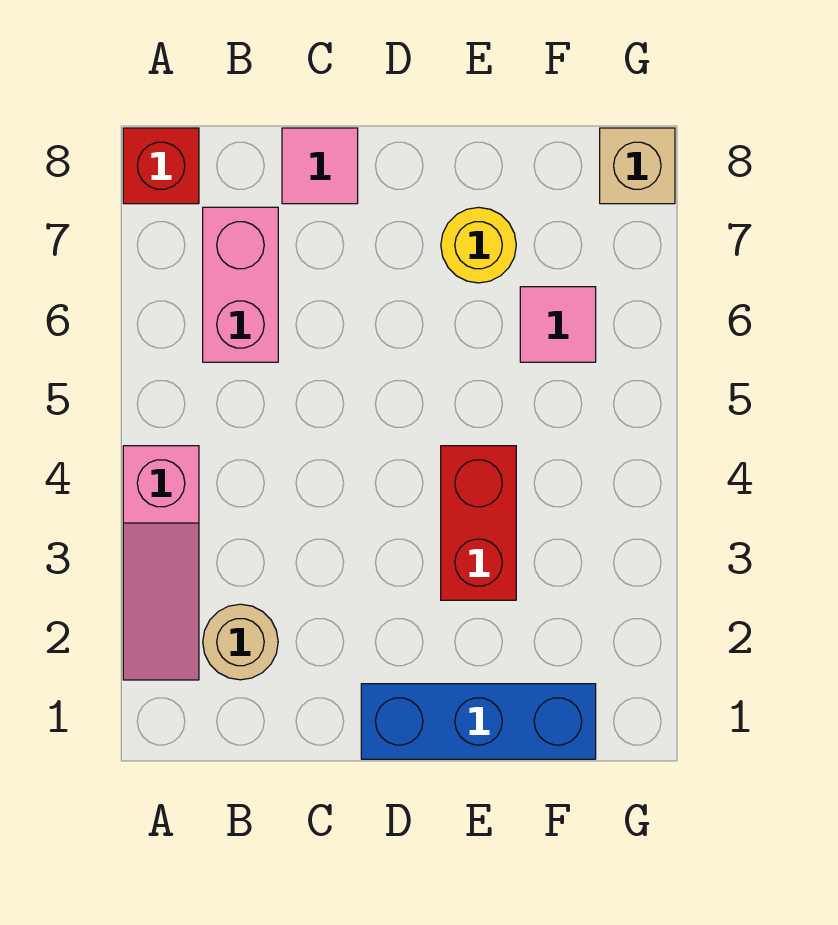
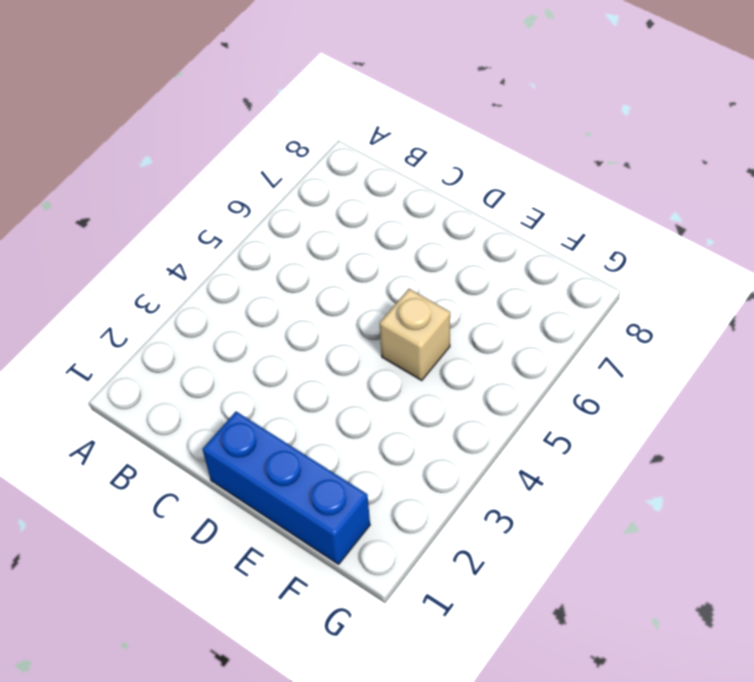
tan brick E5 level 1 -> tan brick G8 level 1
none -> pink slope A2:A4 level 1 top 4
none -> red brick A8 level 1

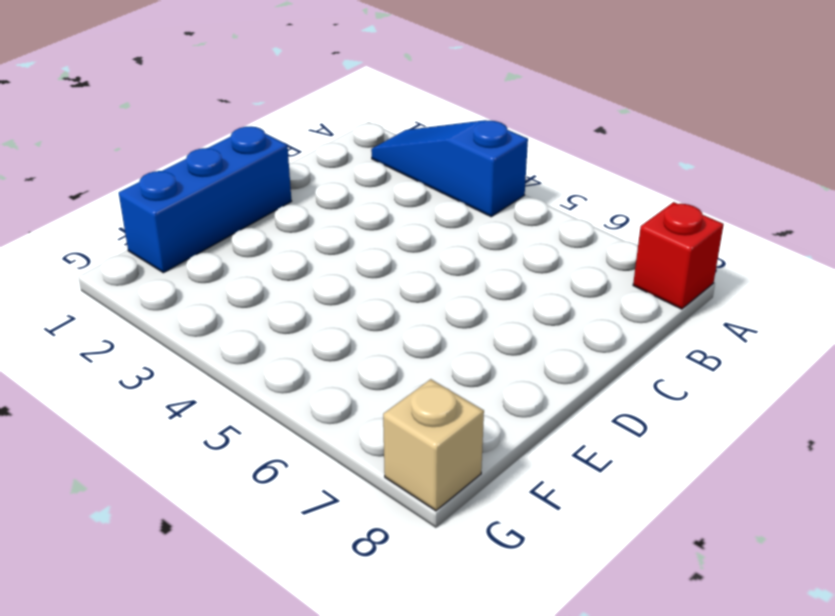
blue slope A2:A4 level 1 top 4 -> pink slope A2:A4 level 1 top 4
none -> tan round brick B2 level 1
none -> pink brick B6:B7 level 1

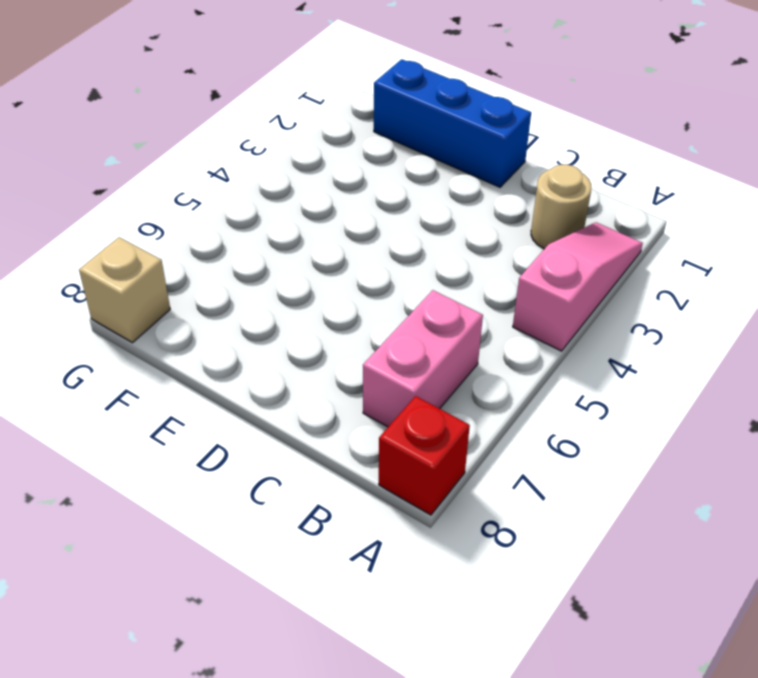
none -> pink tile C8 level 1
none -> red brick E3:E4 level 1

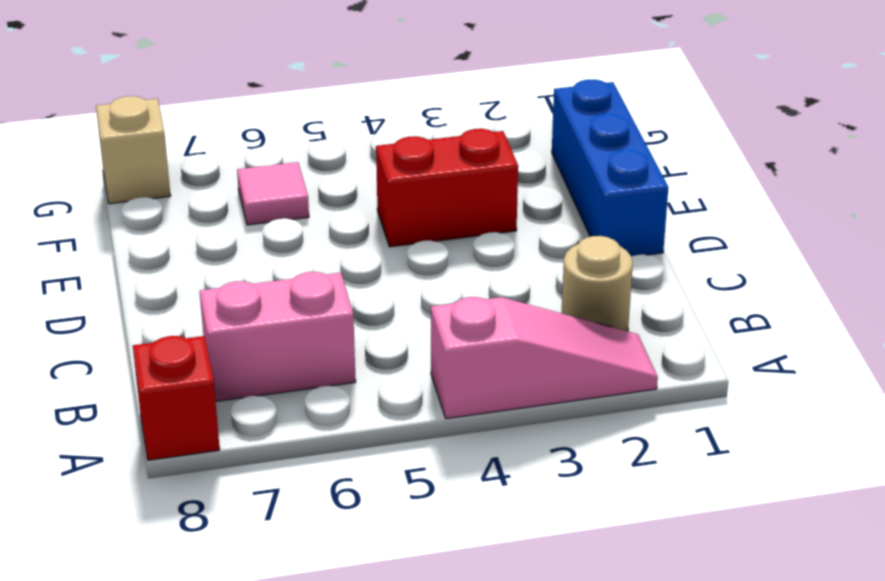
none -> pink tile C8 level 1
none -> yellow round brick E7 level 1

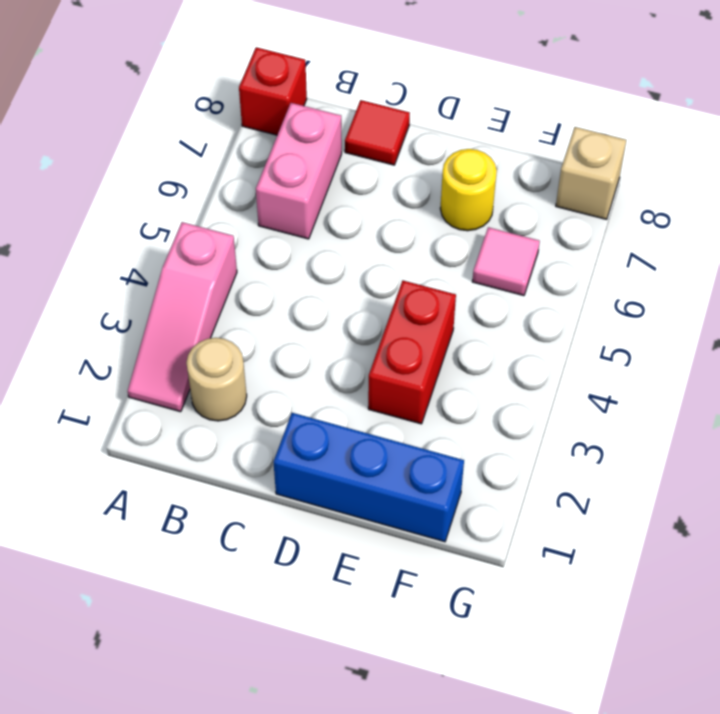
red tile C8 level 1 -> pink tile C8 level 1

